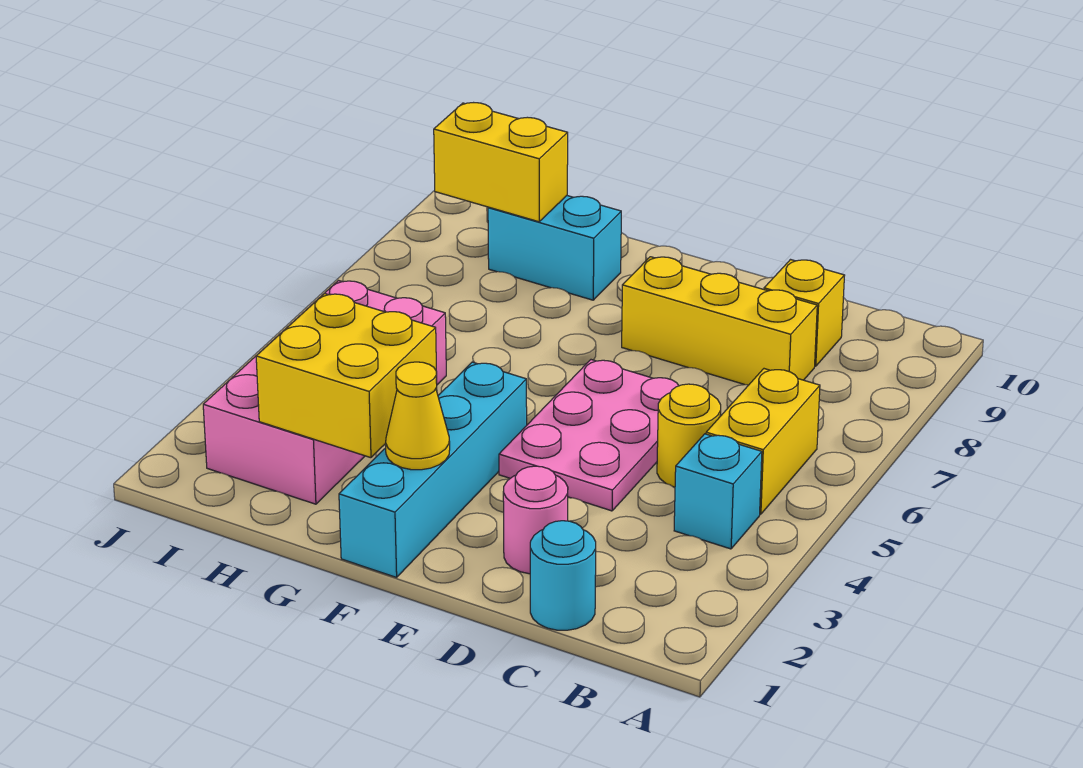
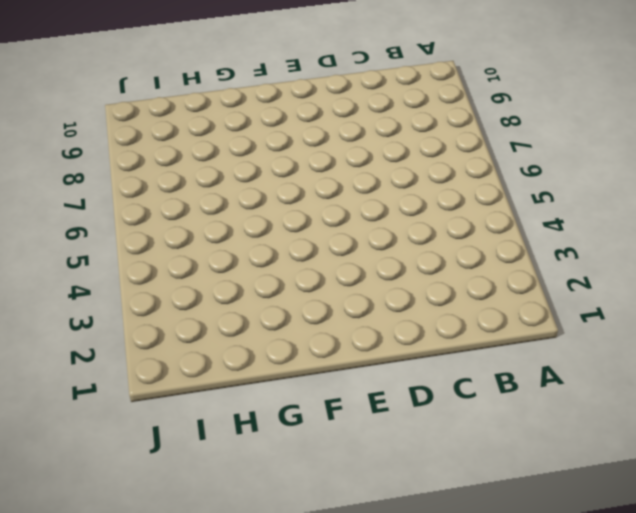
none -> cyan brick B4 level 1
none -> yellow brick B5:B6 level 1
none -> cyan round brick C1 level 1

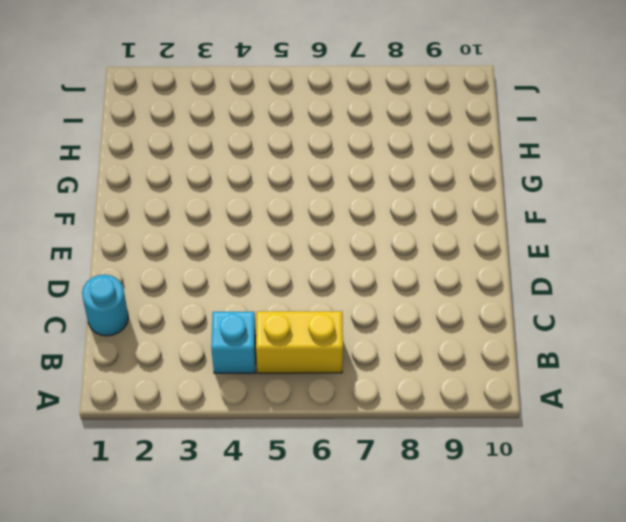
none -> yellow round brick C5 level 1
none -> yellow brick C8:E8 level 1
none -> yellow brick C9 level 1

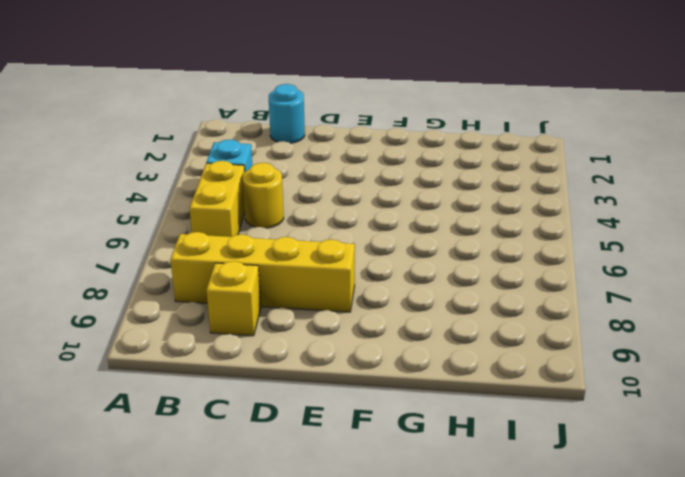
yellow brick B8:E8 level 1 -> yellow brick C8:E8 level 1
none -> pink round brick D2 level 1
none -> pink plate D4:E6 level 1
none -> cyan brick F1:F4 level 1

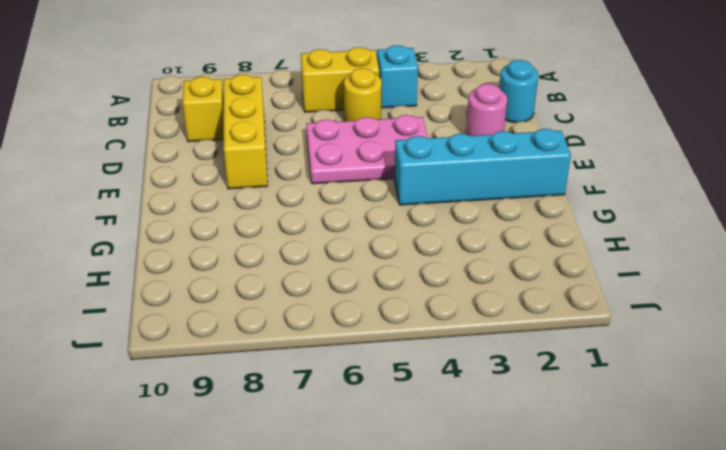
none -> cyan brick G9:H9 level 1
none -> pink brick H2:I5 level 1
none -> yellow cone F2 level 2

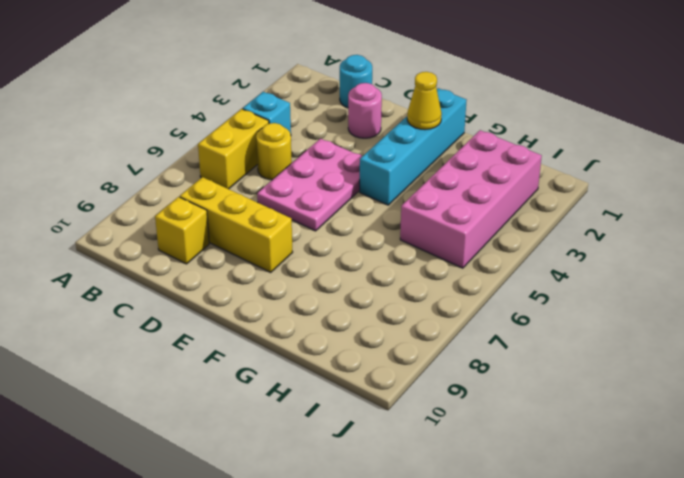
none -> cyan brick G9:H9 level 1
none -> yellow brick G2:H3 level 2
none -> yellow brick H9:I9 level 2

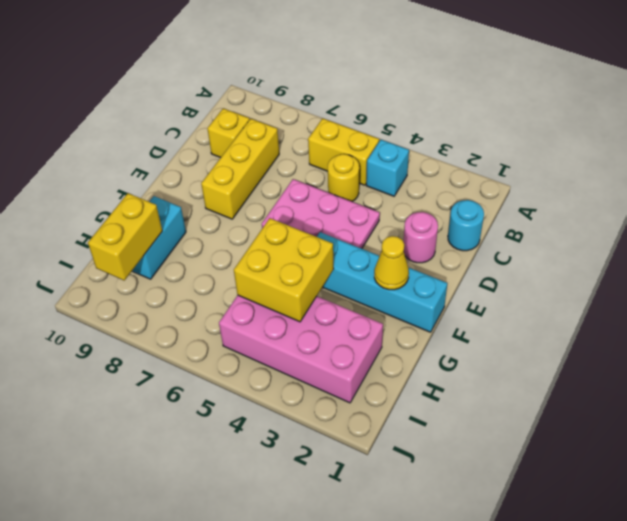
yellow brick G4:H5 level 2 -> yellow brick G2:H3 level 2

